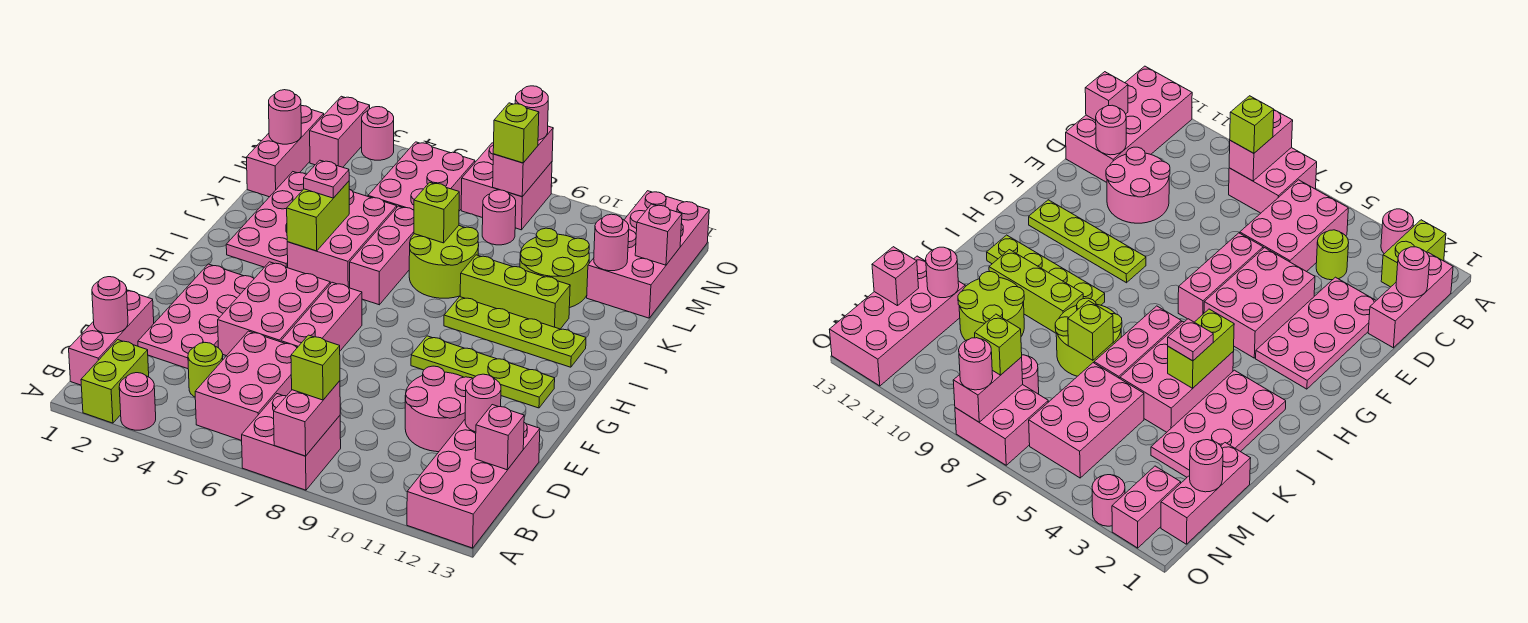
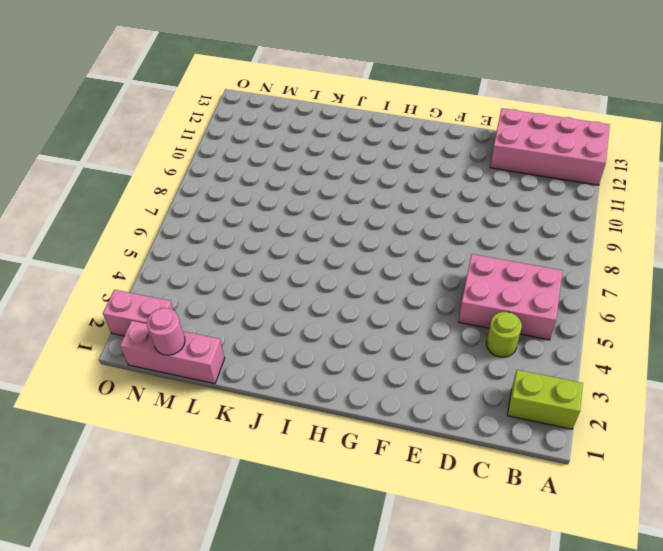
none -> pink round brick A3 level 1
none -> pink brick A7:B8 level 1
none -> pink brick B1:D1 level 1
none -> pink plate D2:G3 level 1

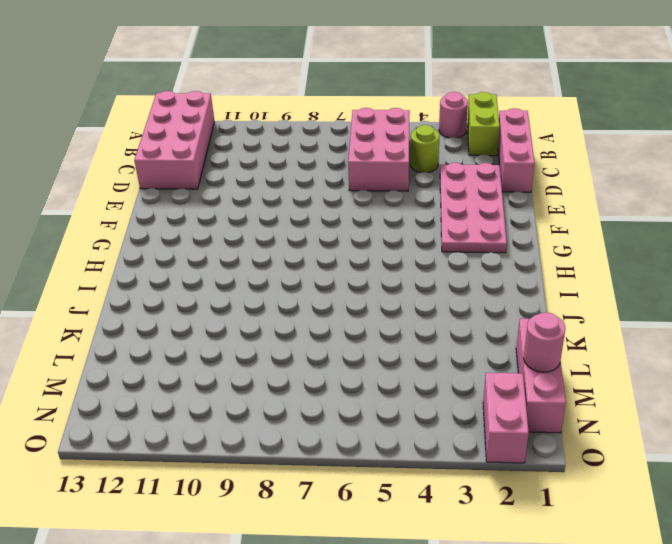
none -> pink brick A7:B8 level 1
none -> pink round brick D10:E11 level 1
none -> pink brick E4:G5 level 1
none -> pink brick E6:G6 level 1

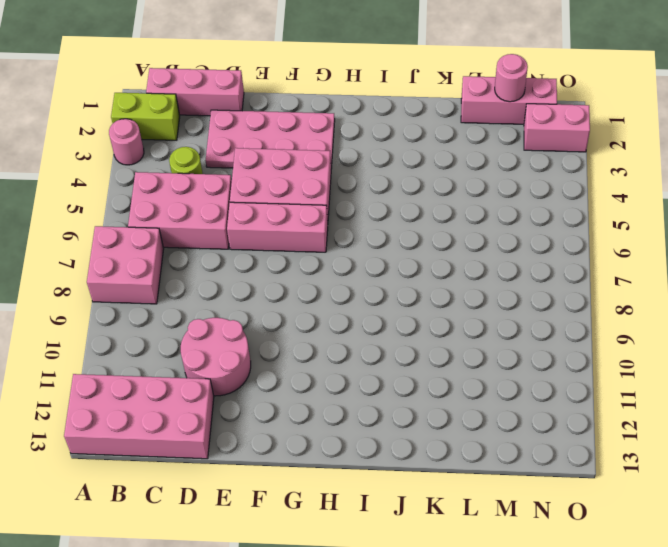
none -> lime plate G9:G12 level 1
none -> pink plate I2:L3 level 1
none -> pink brick I4:K5 level 1
none -> pink brick I6:K6 level 1

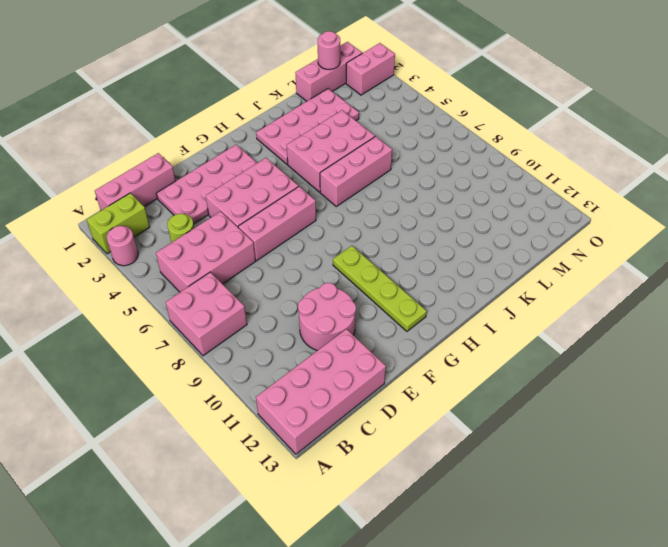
none -> lime plate I9:I12 level 1
none -> lime round brick J7:K8 level 1
none -> lime brick J9:J11 level 1
none -> lime round brick K10:L11 level 1

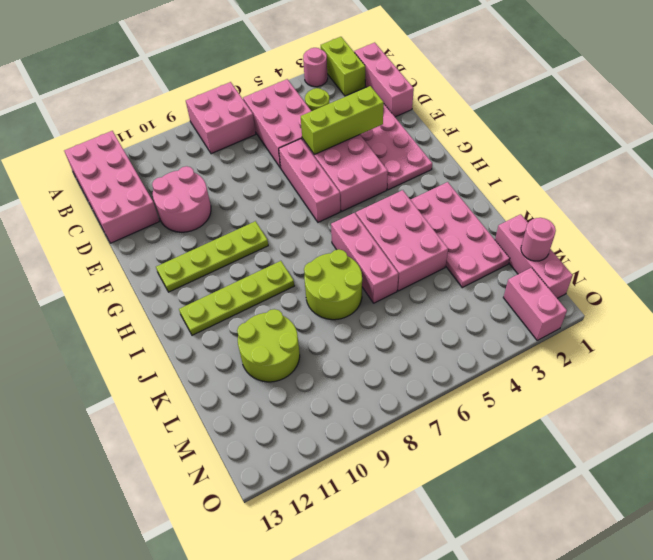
lime brick E3:E5 level 2 -> lime brick J9:J11 level 1
none -> pink brick L5:N6 level 1
none -> pink brick L12:O13 level 1
none -> pink round brick M8 level 1
none -> pink brick N7:O8 level 1

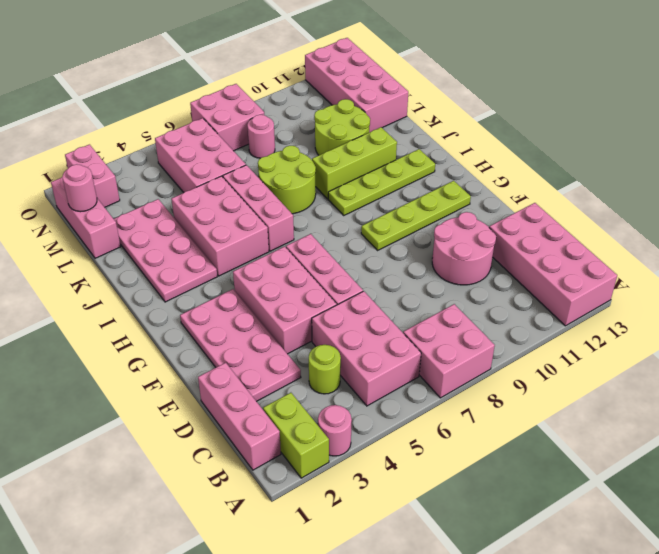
none -> pink round brick O3 level 1
none -> pink brick A8:B8 level 2
none -> pink round brick C1 level 2
none -> pink brick C13 level 2

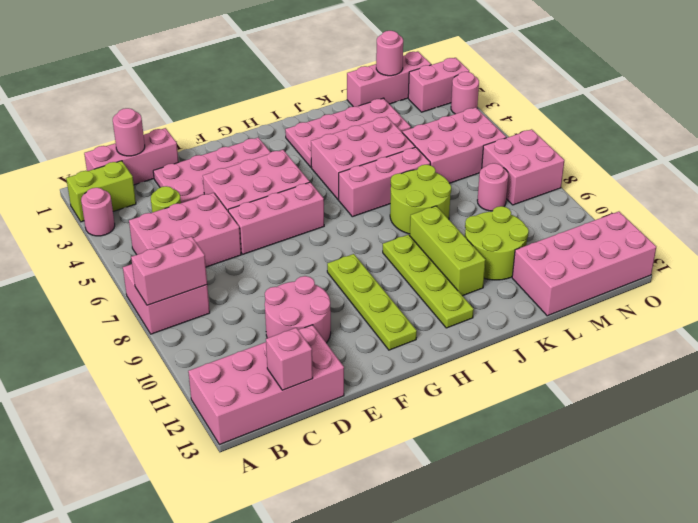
none -> pink round brick D12 level 2
none -> lime brick I4:J4 level 2
none -> lime brick K7 level 2
none -> pink round brick L12 level 2

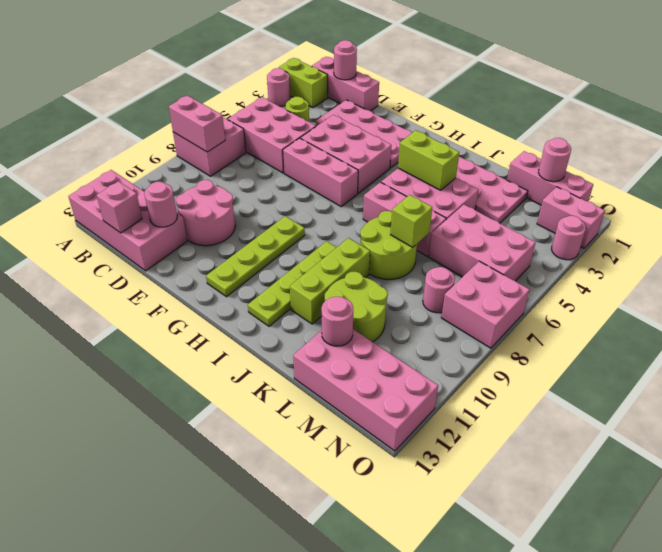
none -> pink brick M13 level 2
none -> pink brick N8:O8 level 2
none -> lime brick B8 level 3
none -> pink plate J4 level 3

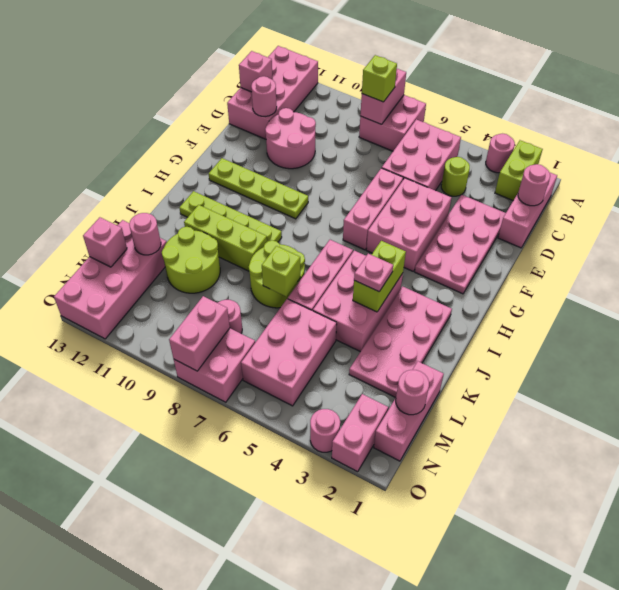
none -> lime brick N8 level 3
none -> pink round brick O8 level 3

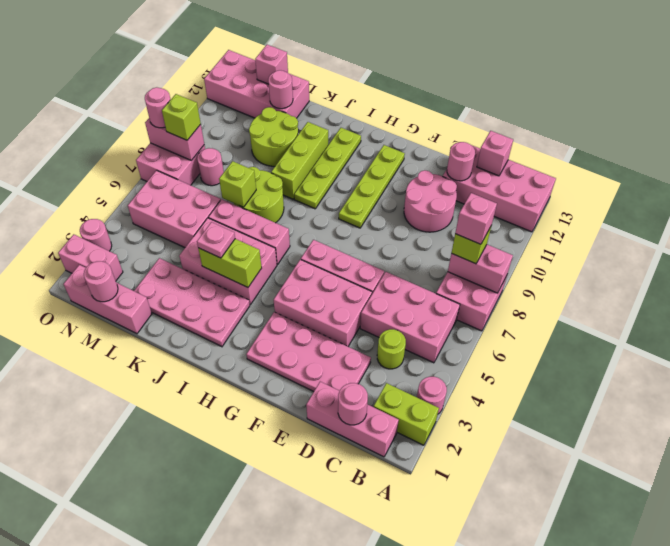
pink brick B8 level 4 -> none

